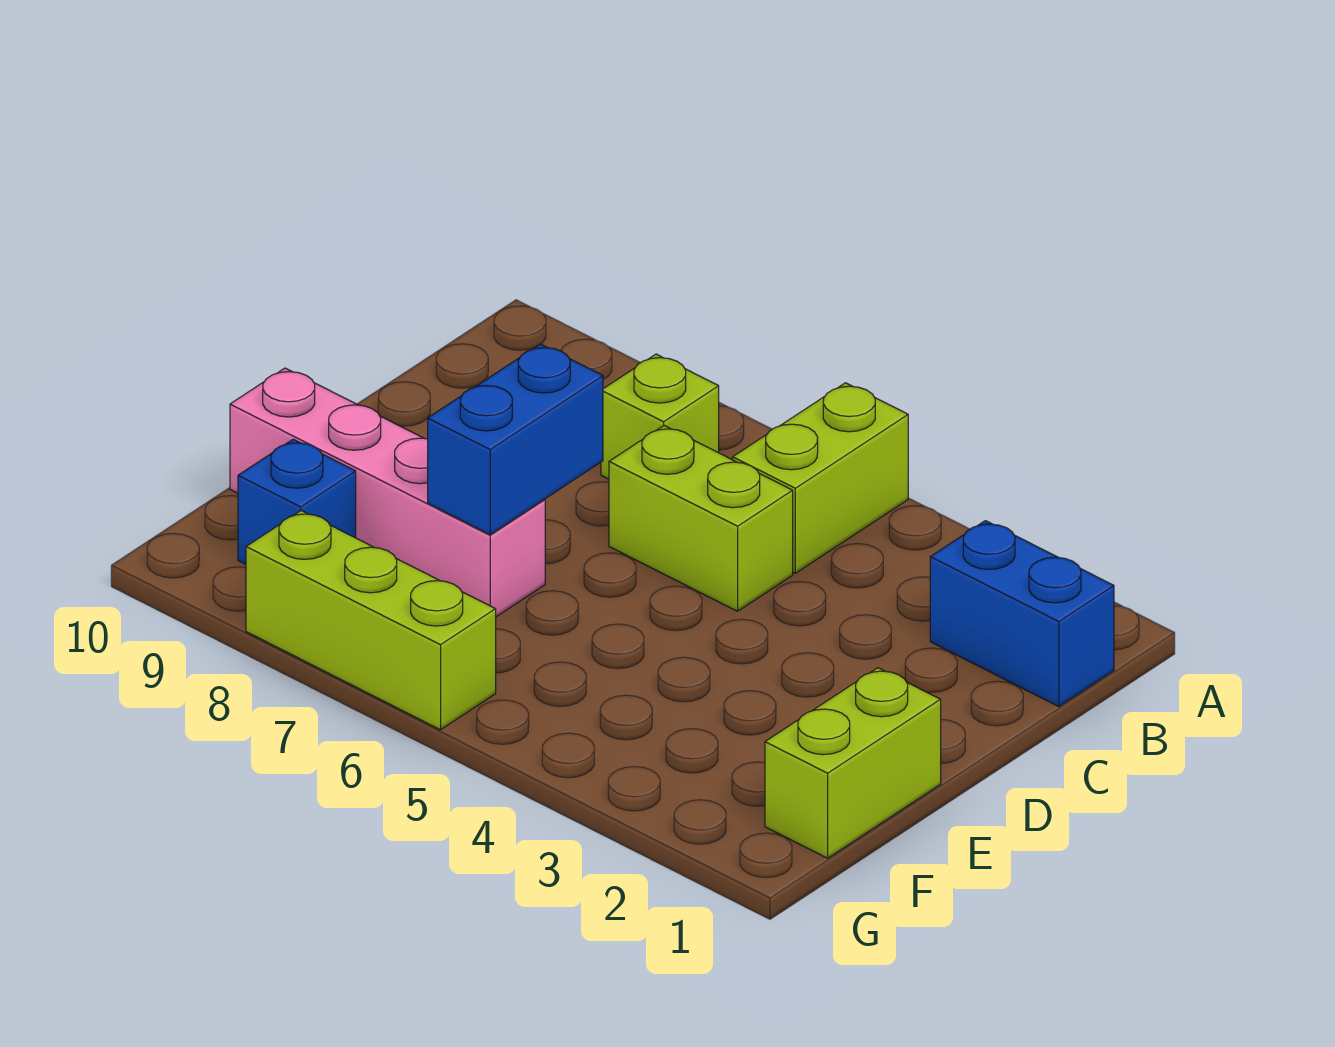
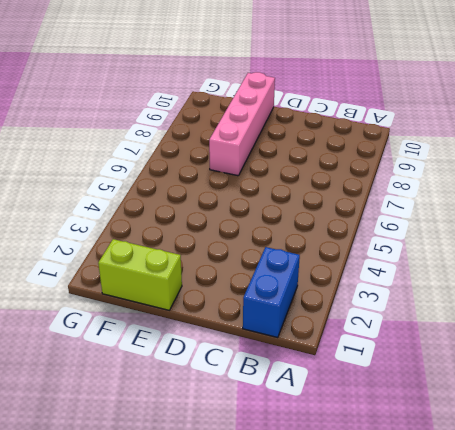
none -> lime brick A5:B5 level 1
none -> lime brick B7 level 1

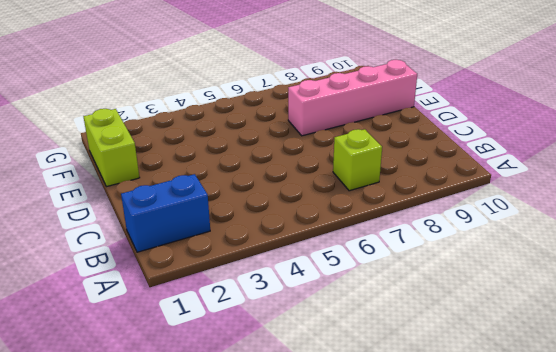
none -> lime brick A5:B5 level 1
none -> lime brick C5:C6 level 1

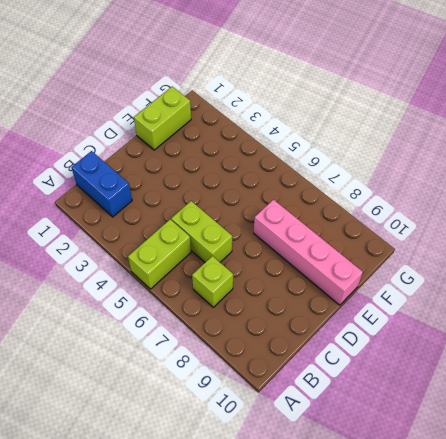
none -> blue brick F9 level 1
none -> lime brick G6:G8 level 1

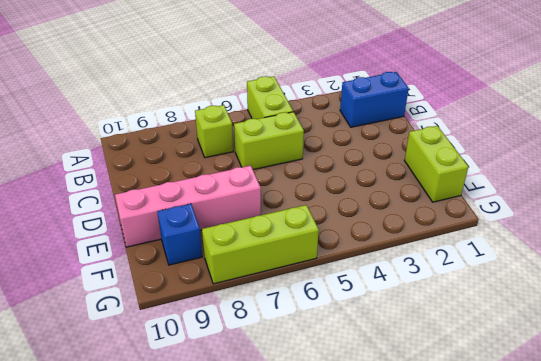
none -> blue brick D7:E7 level 2

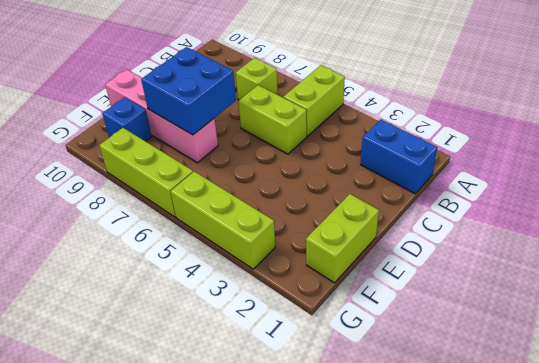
blue brick D7:E8 level 2 -> blue brick D7:E7 level 2
lime brick G3:G5 level 1 -> none

